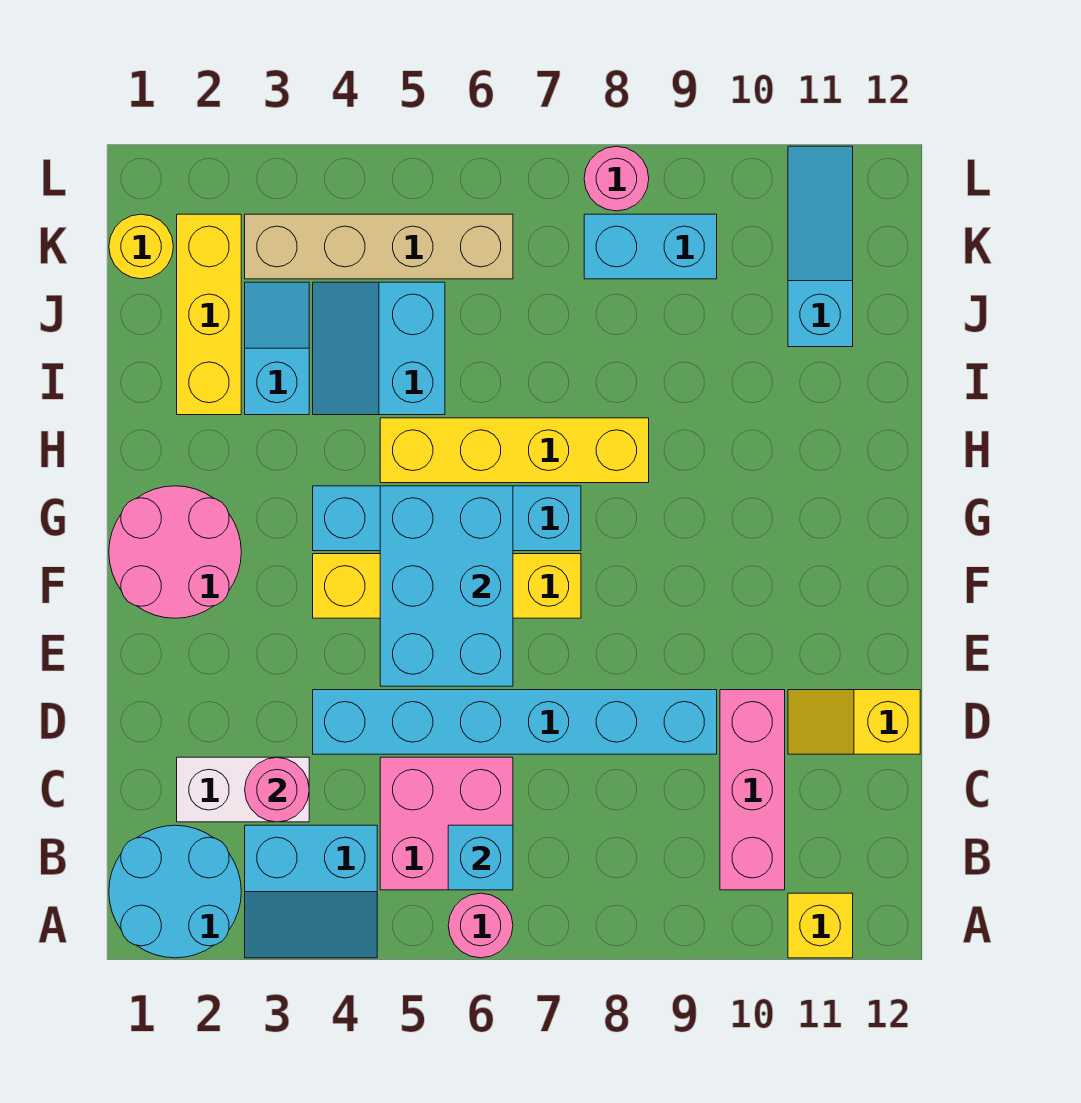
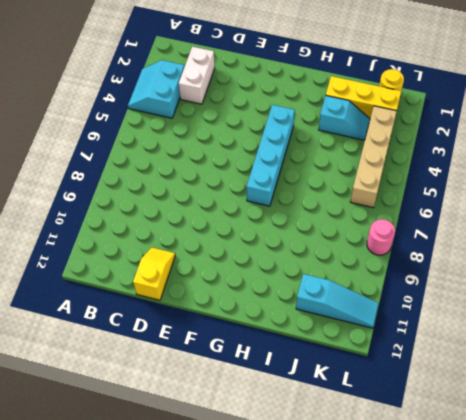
none -> cyan round brick A1:B2 level 1
none -> pink round brick A6 level 1
none -> yellow brick A11 level 1

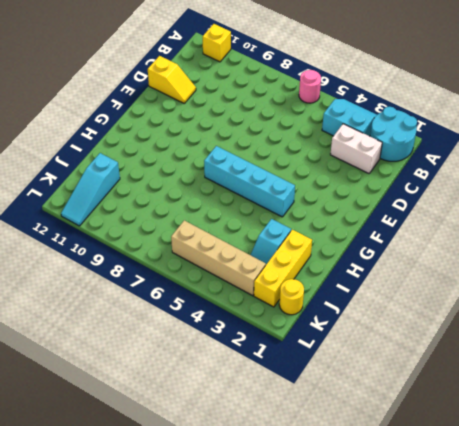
none -> pink brick B5:C6 level 1
none -> pink brick B10:D10 level 1
none -> cyan brick D4:D9 level 1

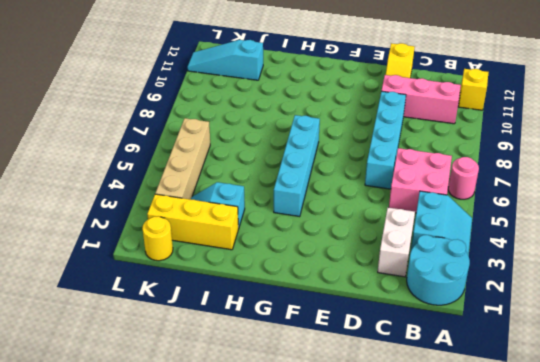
cyan brick D6:D9 level 1 -> cyan brick D4:D9 level 1
none -> pink round brick F1:G2 level 1
none -> yellow brick F4:F7 level 1
none -> yellow brick H5:H8 level 1

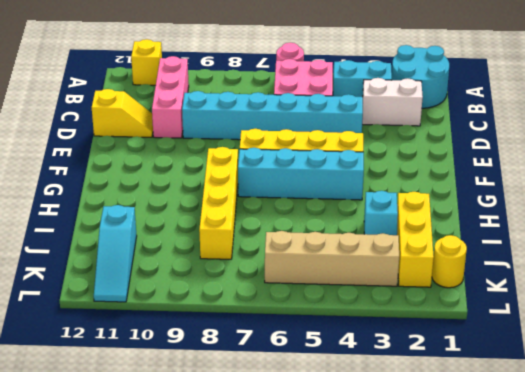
yellow brick G8:J8 level 1 -> yellow brick H5:H8 level 1
none -> pink round brick F1:G2 level 1
none -> cyan slope I4:J5 level 1 top 5
none -> cyan brick K8:K9 level 1

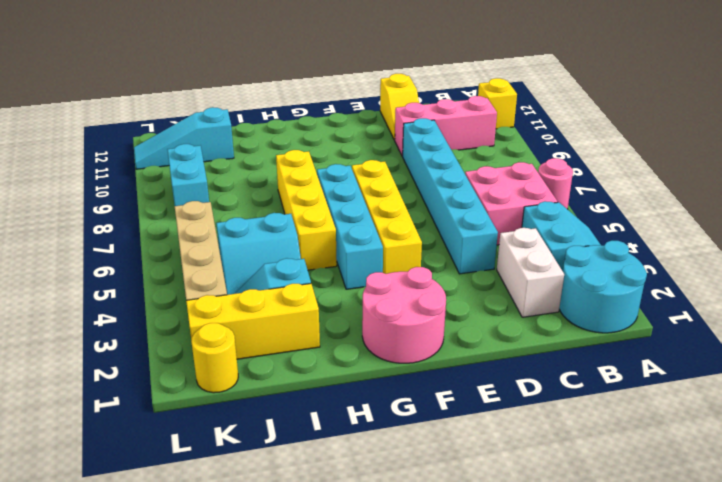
none -> pink round brick L8 level 1
none -> cyan brick B6 level 2
none -> pink round brick C3 level 2

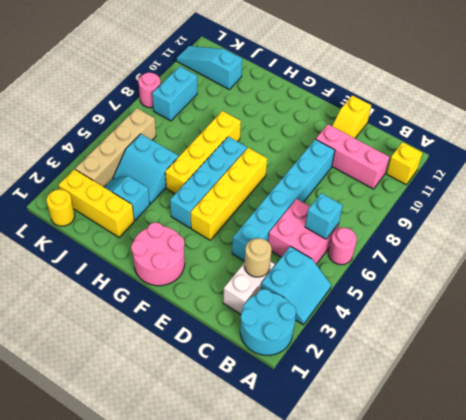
tan round brick C3 level 2 -> pink round brick C3 level 2
none -> cyan brick E5:G6 level 2

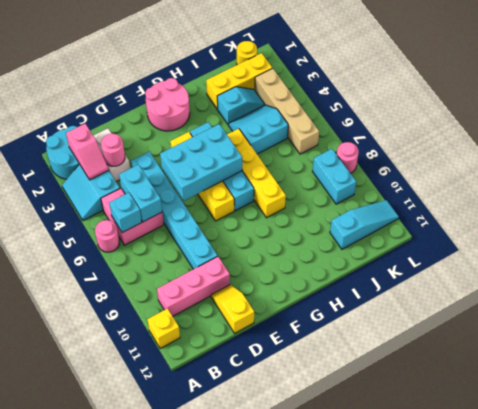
pink slope B2:B3 level 2 top 2 -> none
cyan brick C5:C6 level 2 -> none

